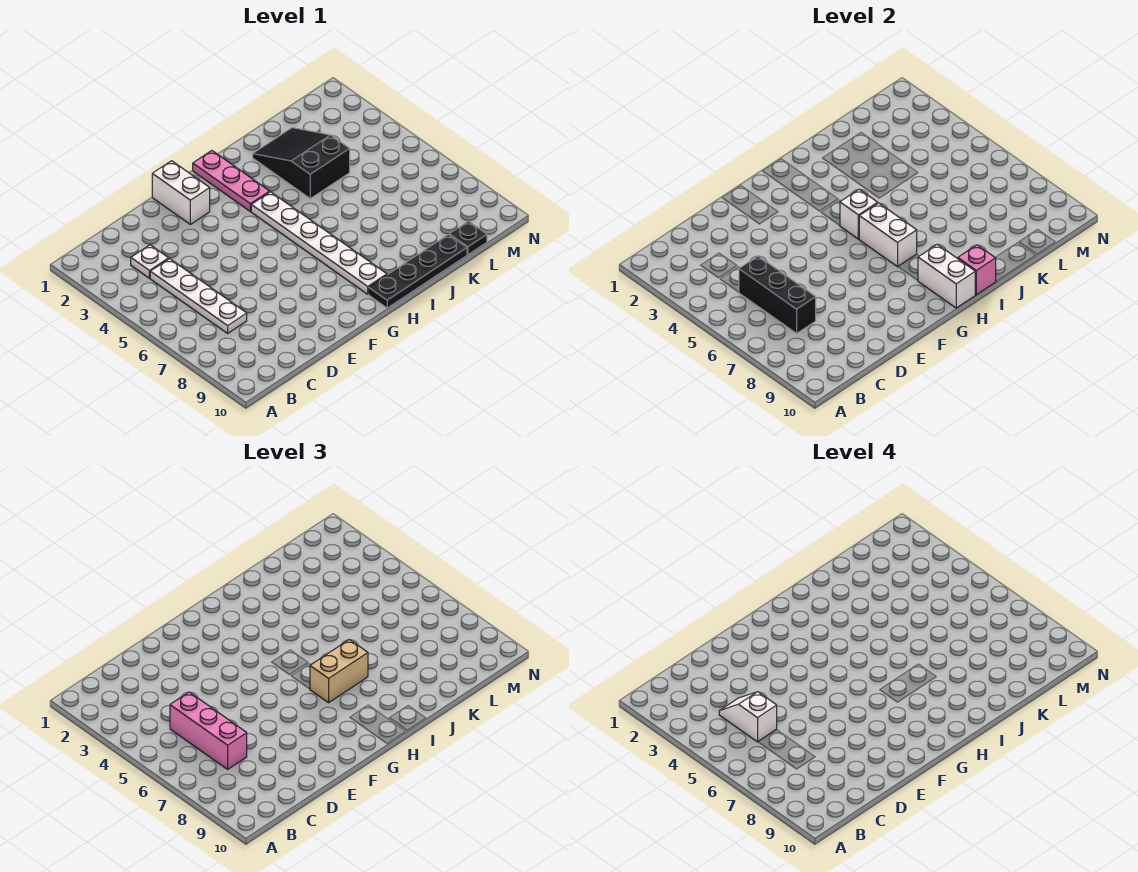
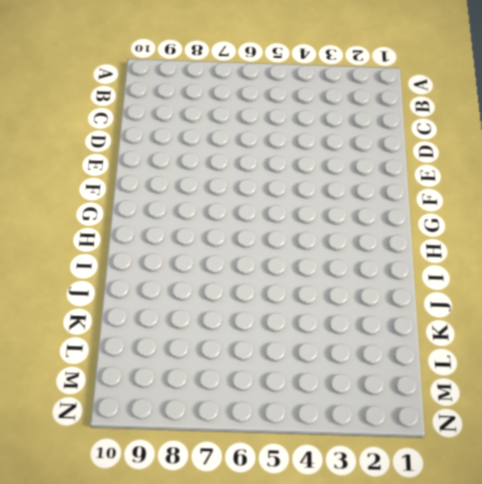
none -> white plate C3 level 1
none -> white plate C4:C7 level 1
none -> white brick F1:F2 level 1

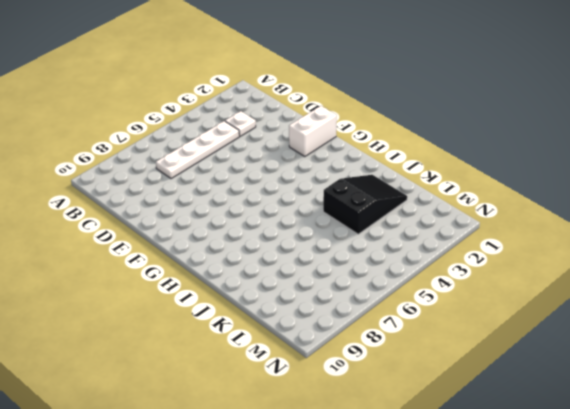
none -> pink plate H1:H3 level 1
none -> white plate H4:H9 level 1
none -> black plate H10:K10 level 1

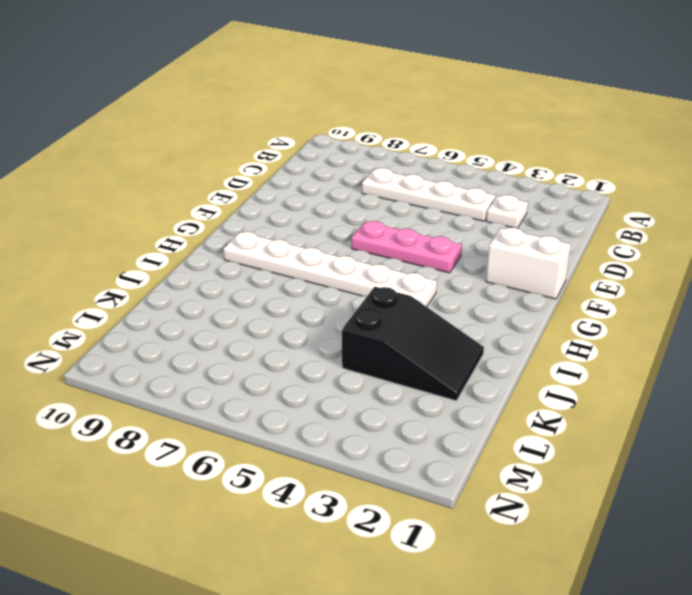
pink plate F4:F6 level 1 -> pink plate H1:H3 level 1
none -> black plate H10:K10 level 1
none -> black plate L10 level 1
none -> black brick C5:C7 level 2

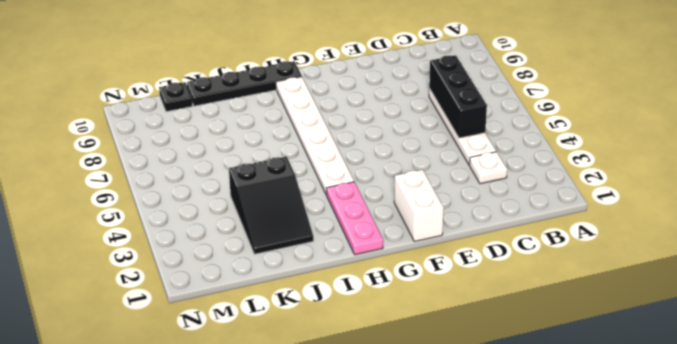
none -> white brick H5 level 2
none -> white brick H6:H7 level 2
none -> white brick H9:H10 level 2

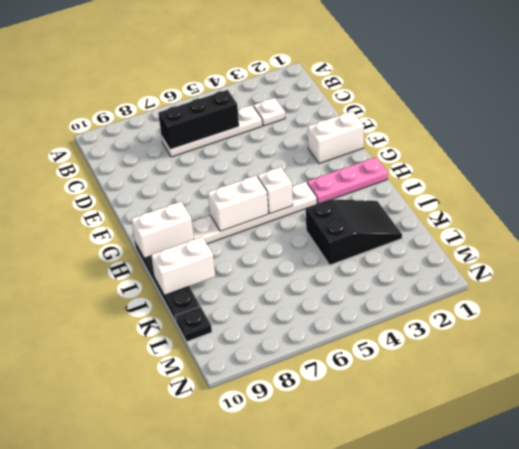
white brick J9:J10 level 2 -> none
none -> pink brick I10 level 2
none -> pink brick C5:C7 level 3
none -> tan brick H7:I7 level 3

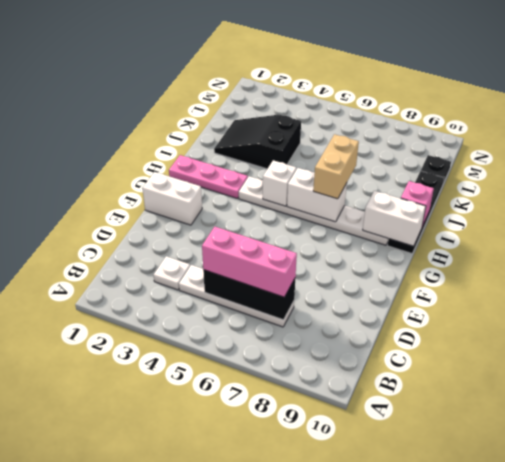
none -> white slope C4:C5 level 4 top 5

